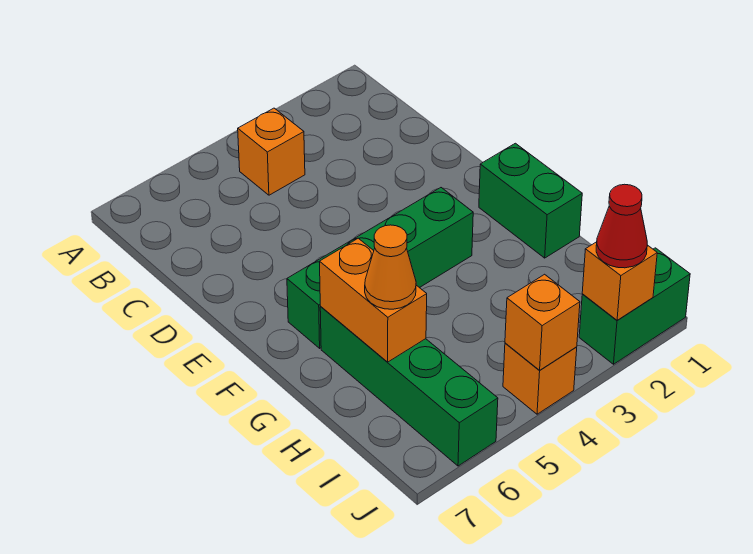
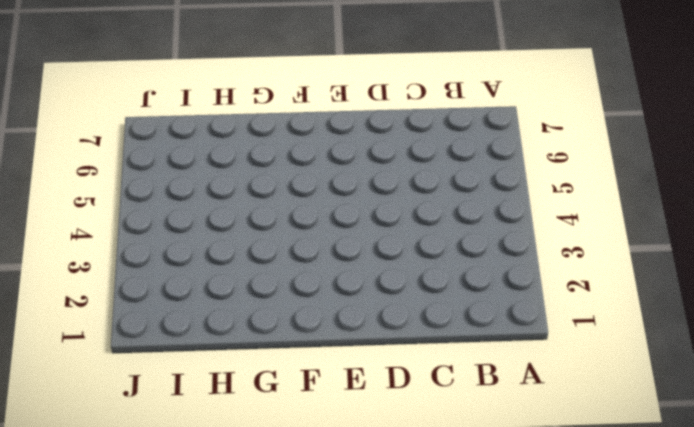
none -> orange brick B4 level 1
none -> green brick F1:G1 level 1

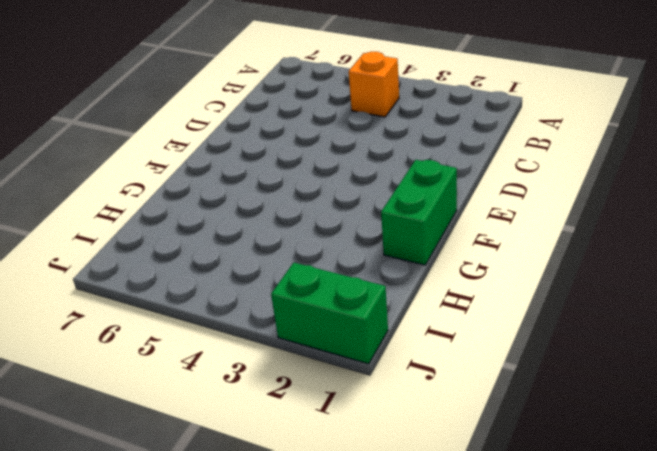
none -> green brick F3:F6 level 1
none -> green brick G6:J6 level 1

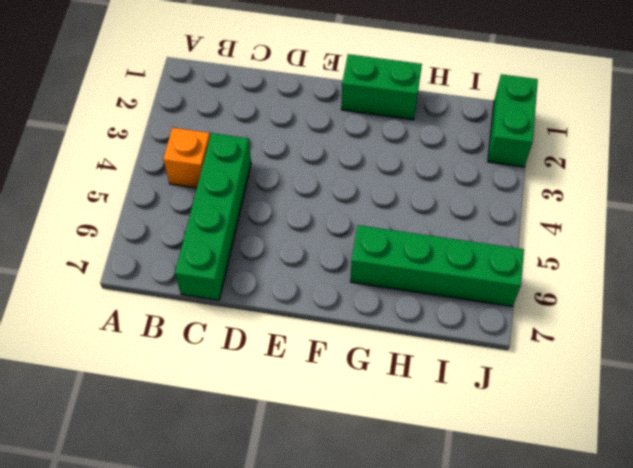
green brick C4:C7 level 1 -> green brick F3:F6 level 1
none -> orange brick J4 level 1
none -> orange brick G6:H6 level 2

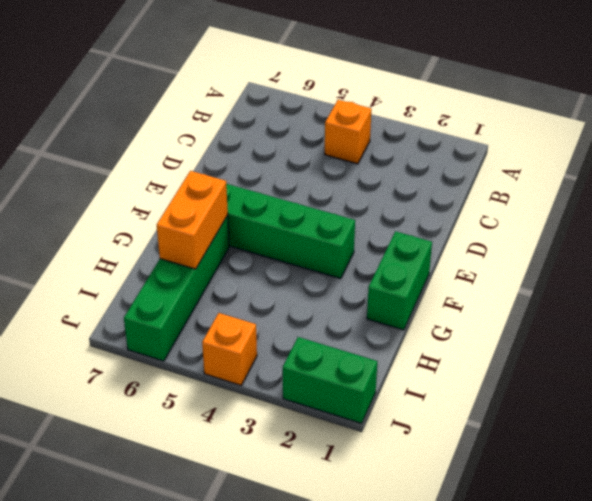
none -> orange brick J2 level 2
none -> orange brick J4 level 2

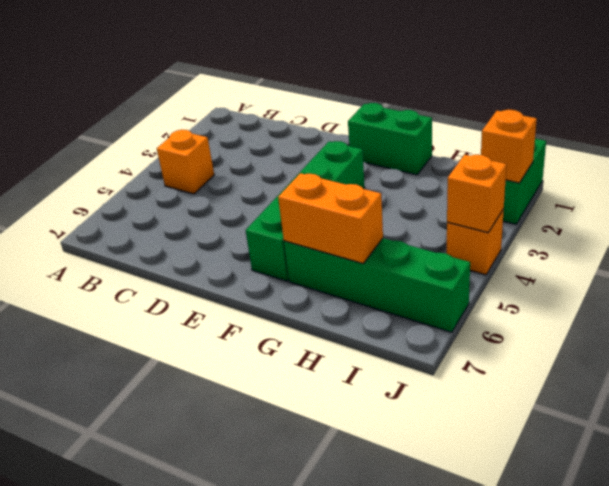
none -> orange cone H6 level 3
none -> red cone J2 level 3

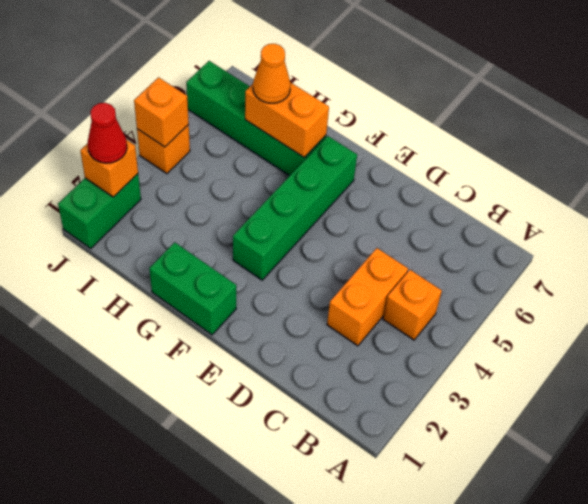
orange brick C3:C4 level 1 -> none

